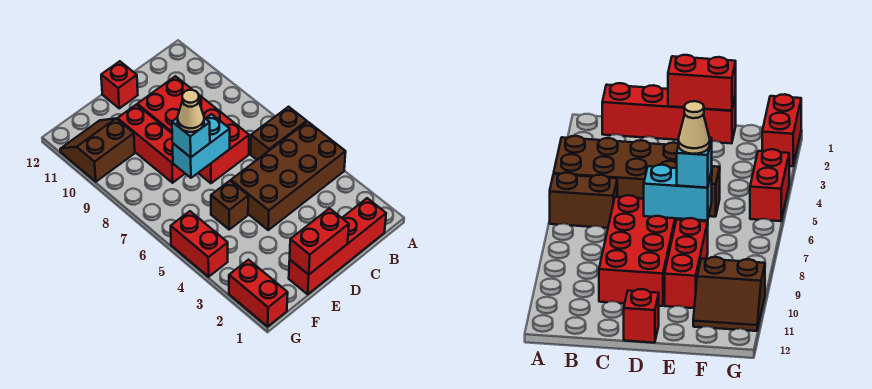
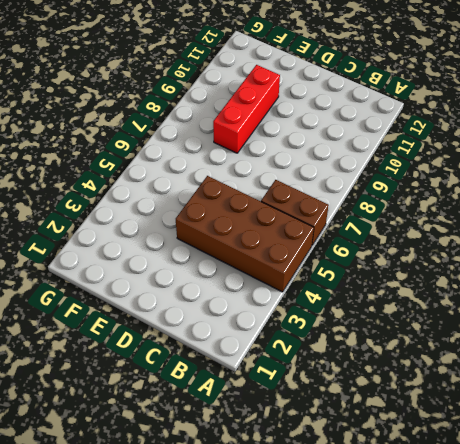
none -> red brick B1:E1 level 1
none -> red brick C7:D10 level 1
none -> red brick D12 level 1

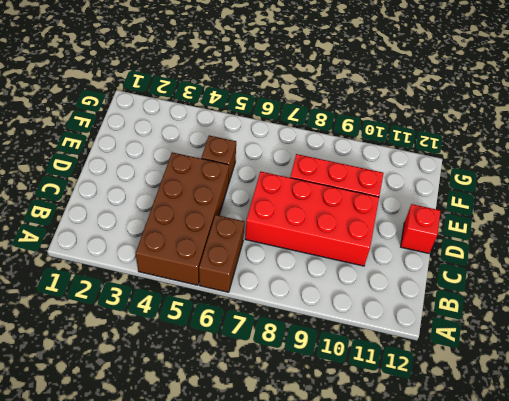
none -> red brick B1:E1 level 1
none -> brown slope F10:G11 level 1 top 10
none -> red brick G1:G2 level 1

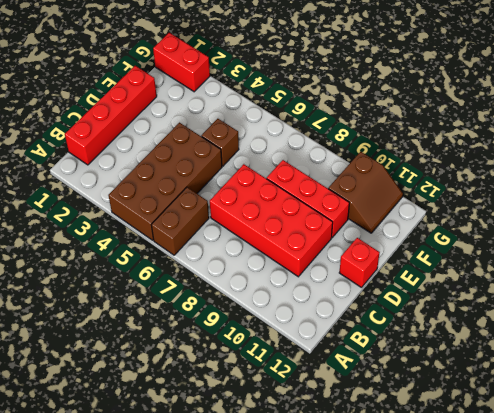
none -> red brick G4:G5 level 1
none -> red brick D1:E1 level 2
none -> cyan brick D7:E7 level 2

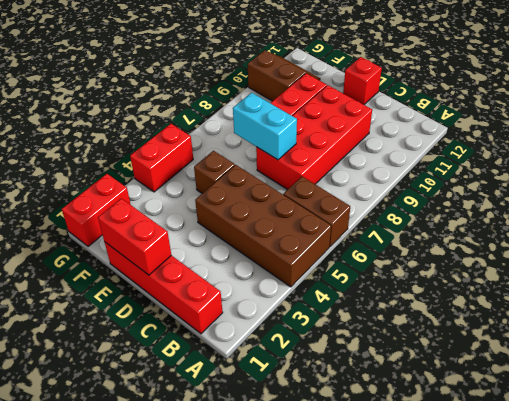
none -> cyan brick E7 level 3
none -> tan cone E7 level 4

